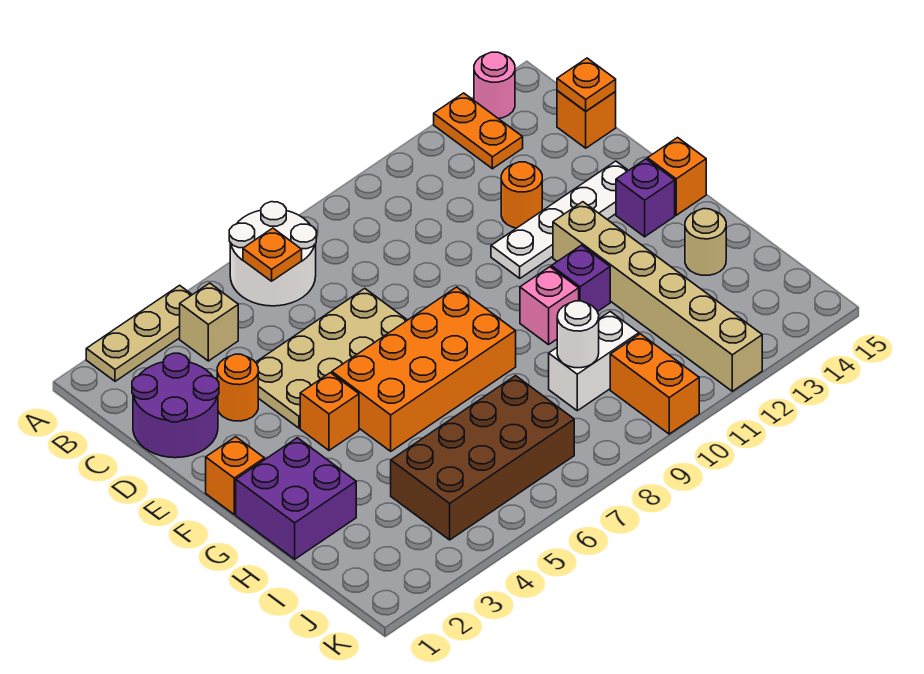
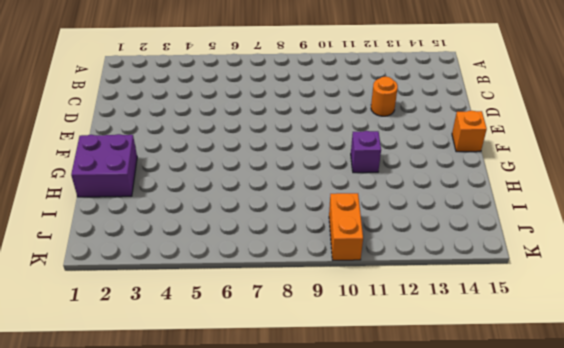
none -> tan plate A2:A4 level 1
none -> white round brick A6:B7 level 1
none -> orange plate A13:B13 level 1

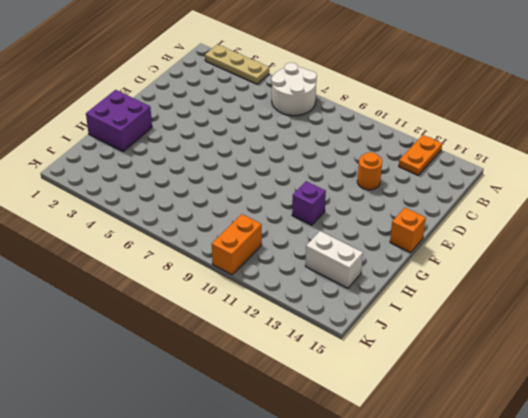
white brick I13:I14 level 1 -> white brick I9:I10 level 1
none -> pink round brick A14 level 1
none -> tan brick B4 level 1
none -> purple round brick C1:D2 level 1

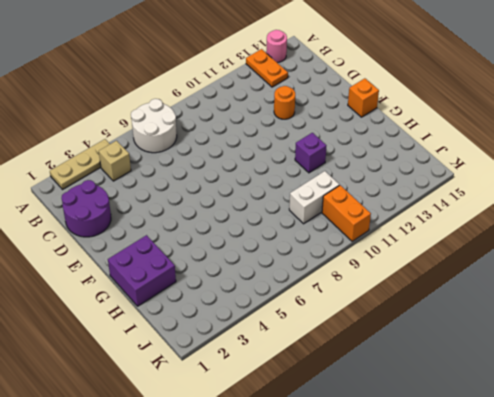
none -> orange brick C15 level 1
none -> orange round brick D3 level 1
none -> tan plate D4:E7 level 1

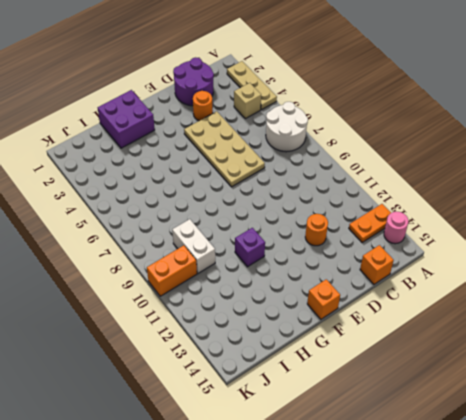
none -> white plate E11:E14 level 1
none -> orange brick F1 level 1
none -> orange brick F4 level 1

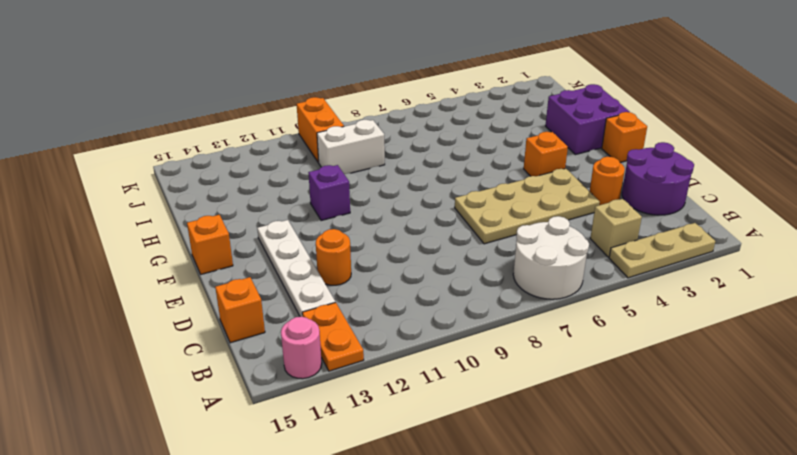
white plate C13:F13 level 1 -> white plate E11:E14 level 1
none -> orange brick F5:G8 level 1
none -> tan brick F12:K12 level 1
none -> purple brick F14 level 1

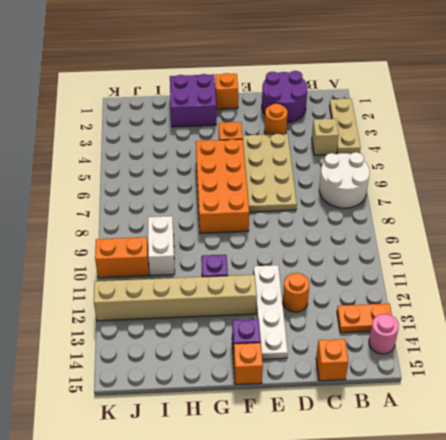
none -> pink brick G10 level 1
none -> tan round brick H14 level 1
none -> brown brick I4:J7 level 1

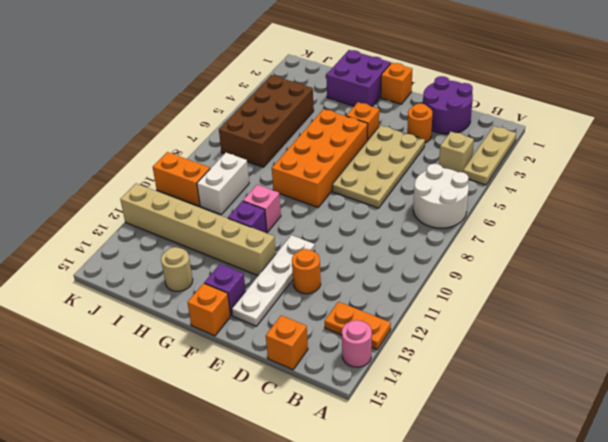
none -> orange plate B6 level 2
none -> orange plate C15 level 2
none -> white round brick I9 level 2

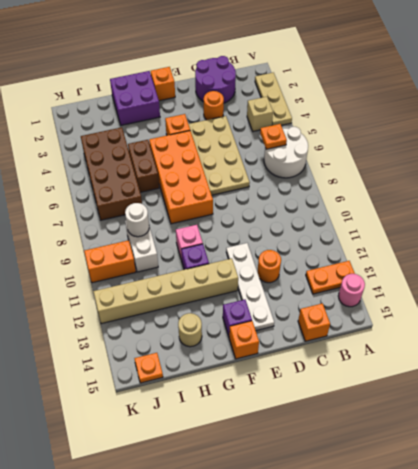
brown brick H5:H6 level 1 -> none
orange plate J15 level 1 -> orange plate C15 level 2

